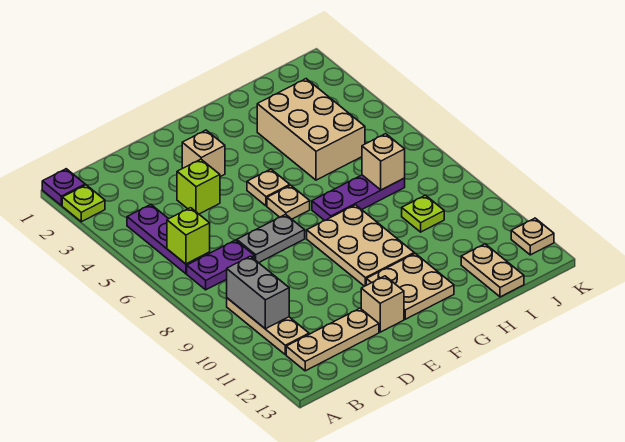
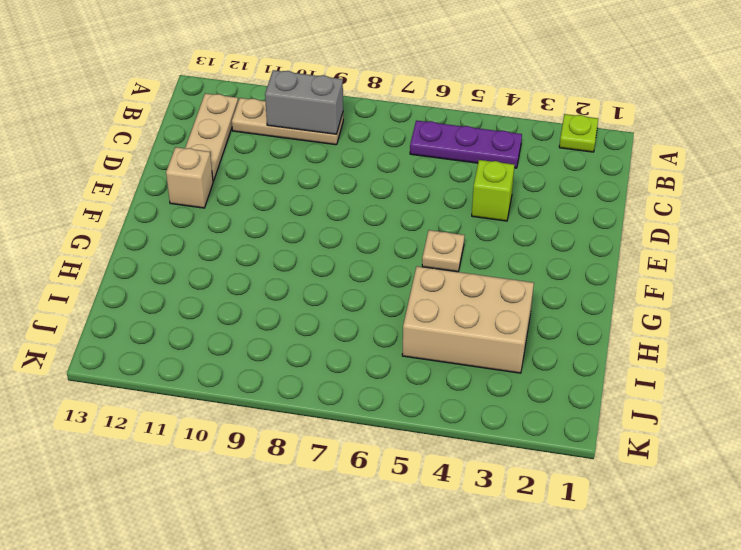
none -> purple plate A1 level 1
none -> purple plate B7:C7 level 1
none -> grey plate D7:E7 level 1

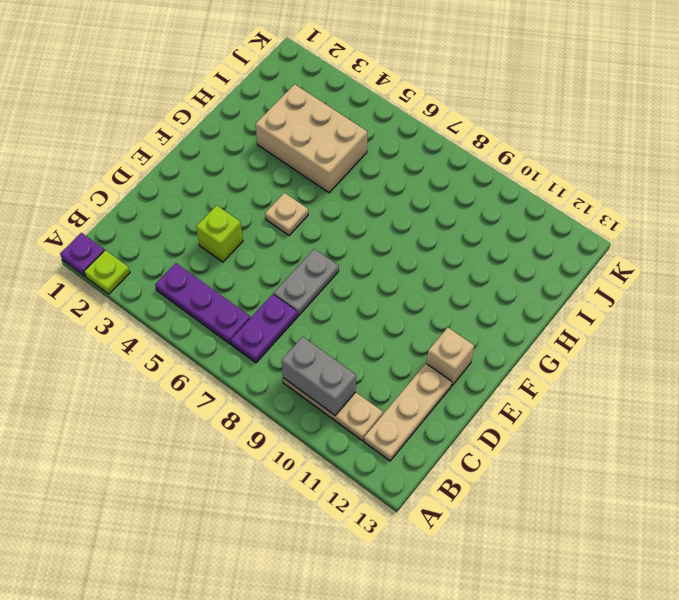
none -> tan brick E3 level 1
none -> tan plate F6 level 1
none -> tan plate F8:G10 level 1

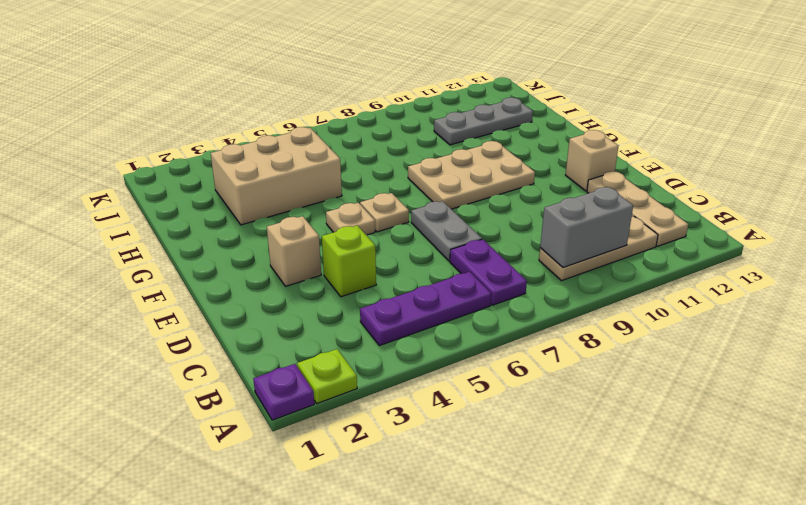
grey plate I10:I12 level 1 -> tan plate I12:I13 level 1
none -> tan plate F11:G12 level 1
none -> purple plate G7:I7 level 1
none -> lime plate I9 level 1

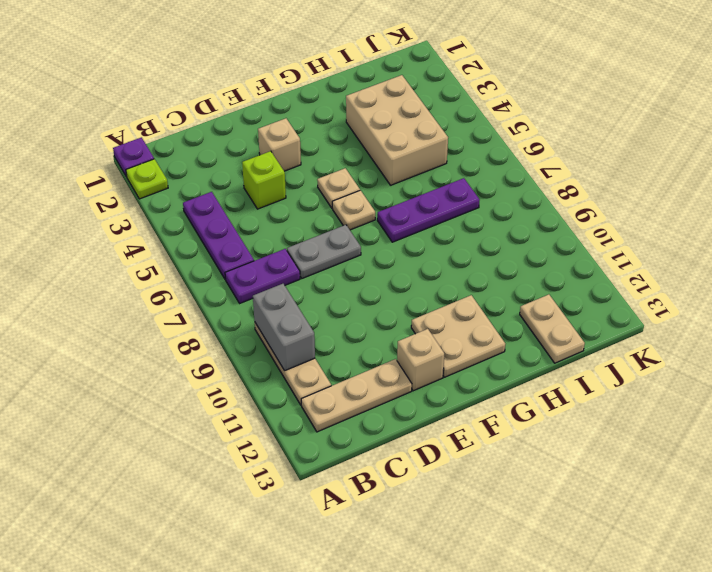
none -> tan plate F8:G10 level 1
none -> lime plate I9 level 1
none -> tan plate K12 level 1

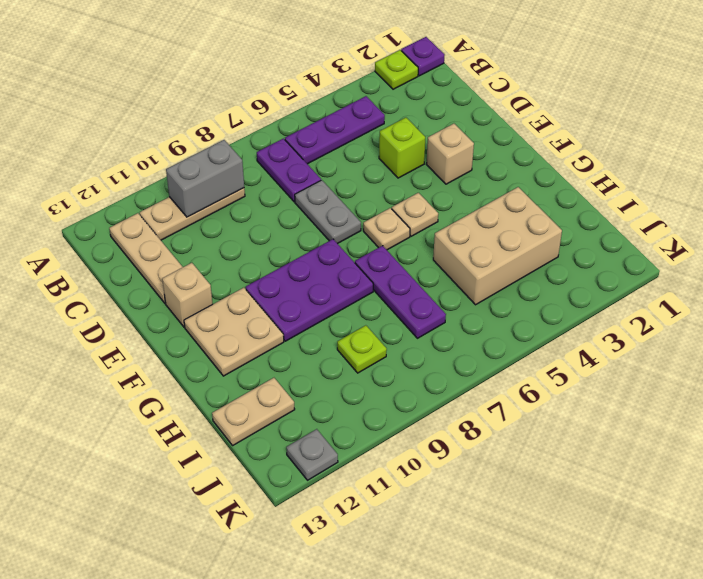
purple plate F8:G10 level 1 -> tan plate F8:G10 level 1
grey plate K12 level 1 -> tan plate K12 level 1
none -> lime brick B6 level 2
none -> tan brick I7 level 2

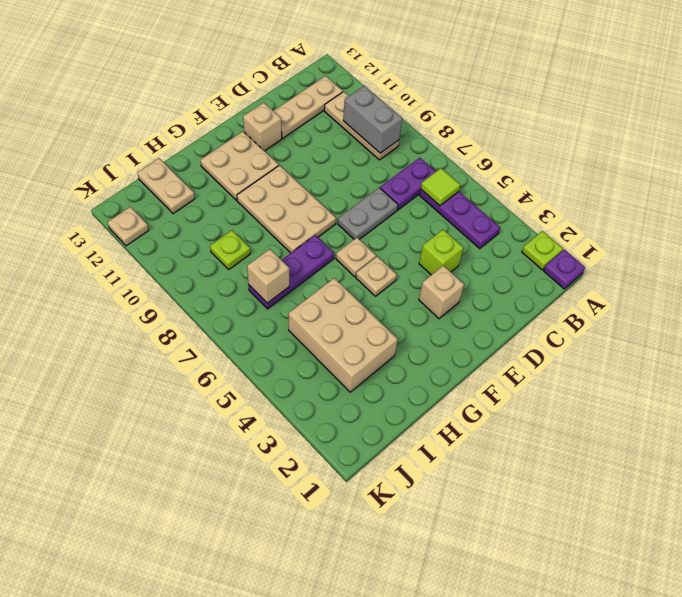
lime tile B6 level 2 -> lime brick B6 level 2

